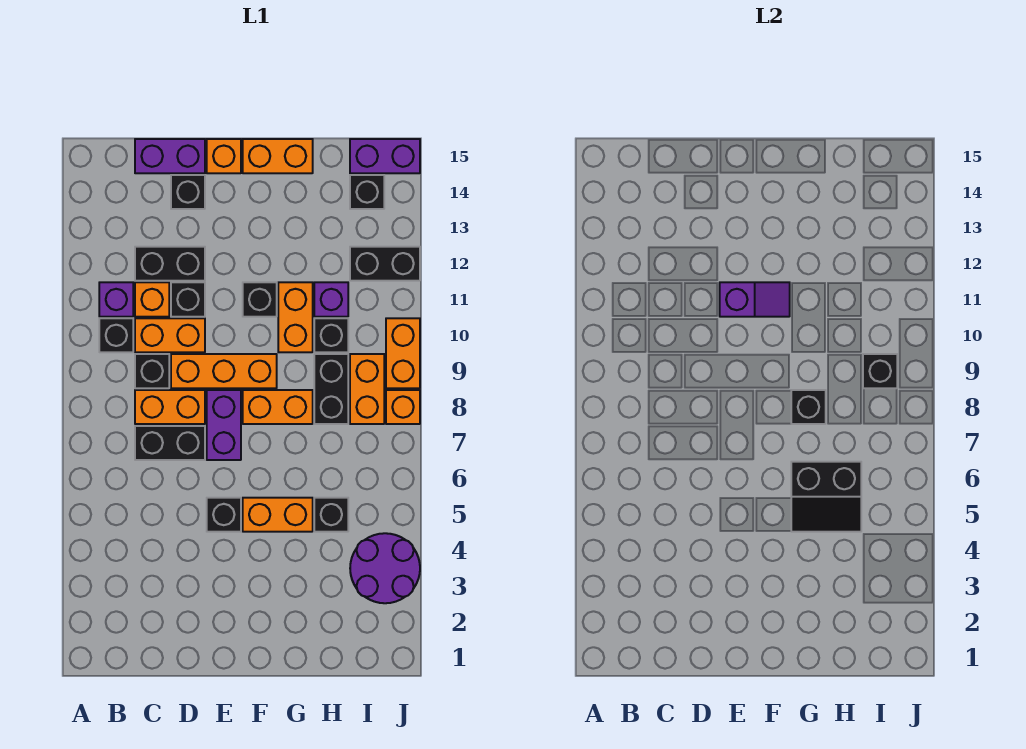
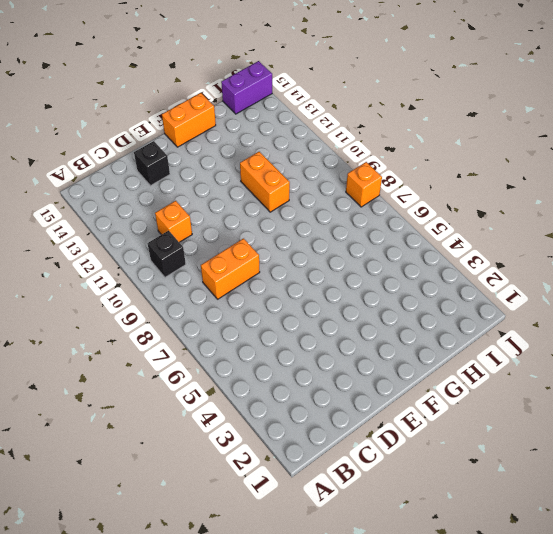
none -> purple brick B11 level 1
none -> black brick C7:D7 level 1
none -> black brick C9 level 1
none -> orange brick C10:D10 level 1

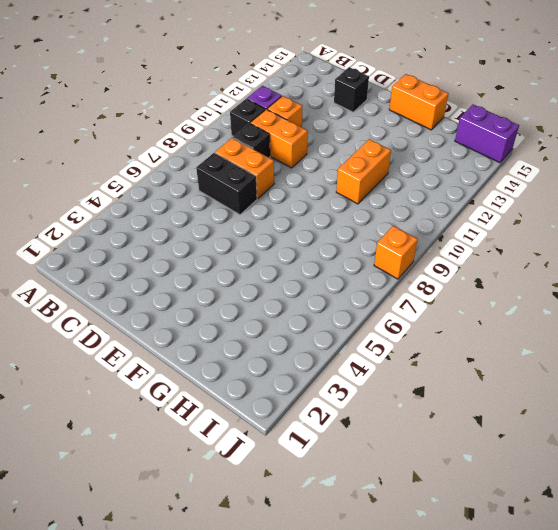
none -> black brick C12:D12 level 1
none -> purple brick C15:D15 level 1
none -> orange brick D9:F9 level 1
none -> black brick D11 level 1

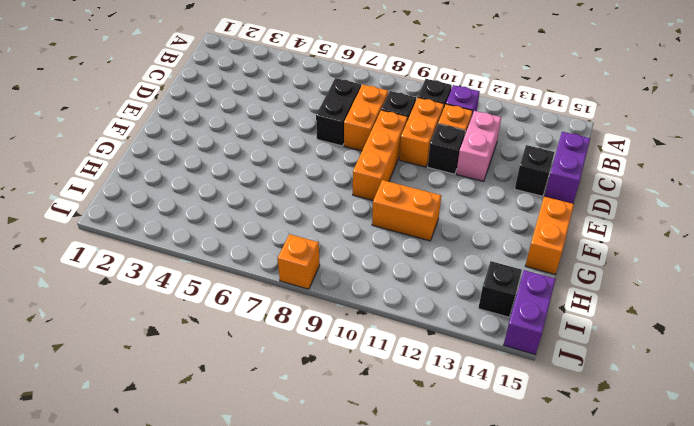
pink brick C12:D12 level 1 -> black brick C12:D12 level 1
none -> black brick E5 level 1
none -> purple brick E7:E8 level 1
none -> orange brick E15 level 1
none -> orange brick F5:G5 level 1

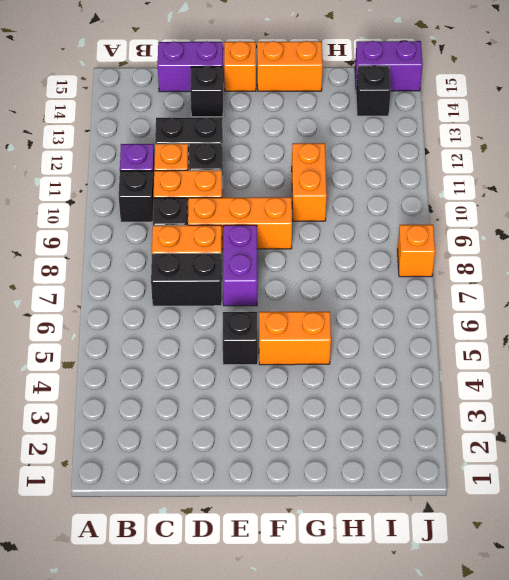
none -> orange brick F8:G8 level 1
none -> black brick F11 level 1
none -> black brick H5 level 1
none -> black brick H8:H9 level 1

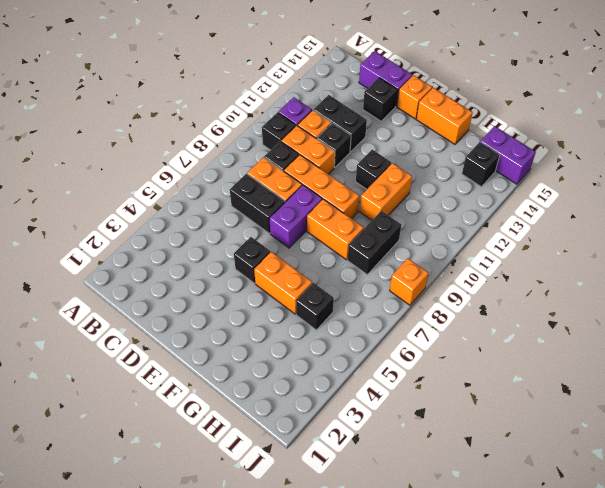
none -> black brick H10 level 1
none -> purple brick H11 level 1
none -> purple round brick I3:J4 level 1
none -> orange brick I8:I9 level 1

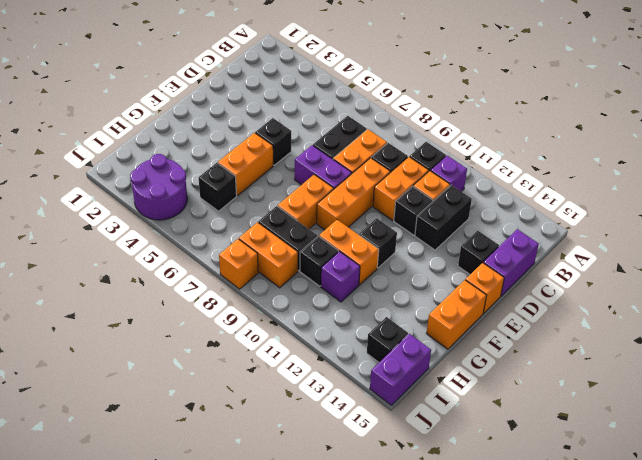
none -> black brick I12:J12 level 1
none -> orange brick J9:J10 level 1
none -> purple slope E11:F11 level 2 top E
none -> black slope G5:H6 level 2 top 6

